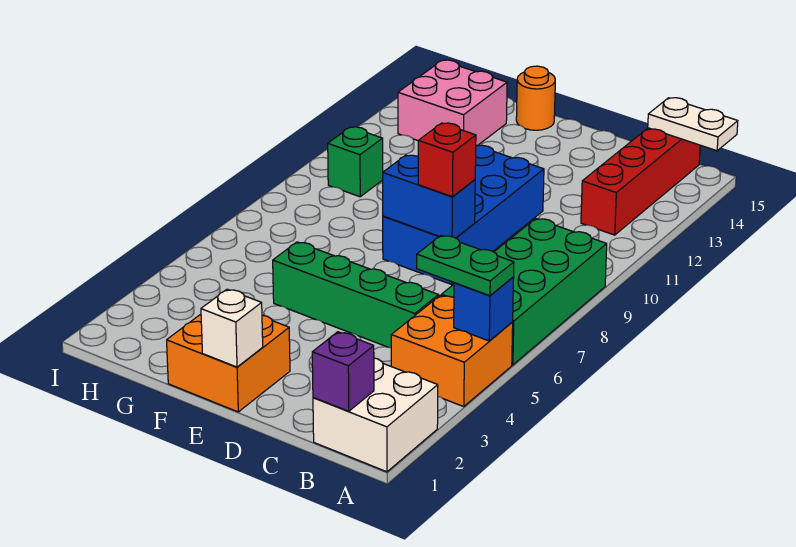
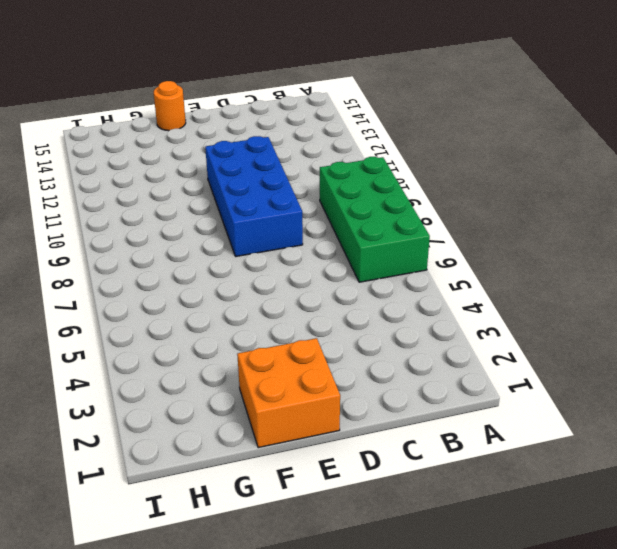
none -> white brick A1:B2 level 1
none -> orange brick A4:B5 level 1
none -> red brick B12:B15 level 1

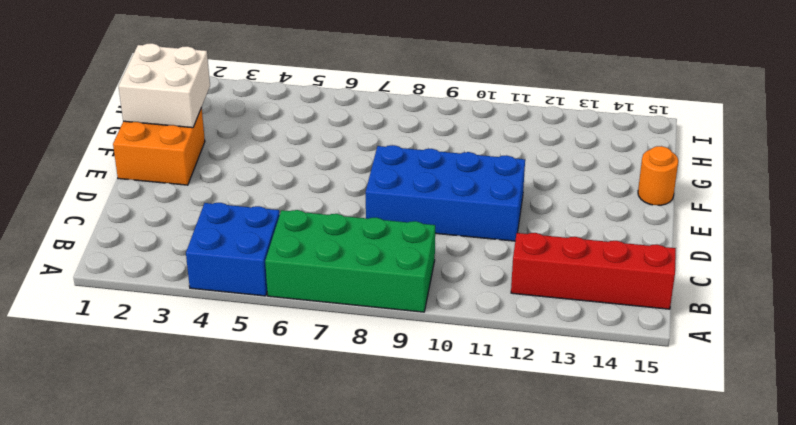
blue brick A4:B5 level 1 -> orange brick A4:B5 level 1
white brick F1:G2 level 2 -> white brick A1:B2 level 1
none -> green brick C5:F5 level 1
none -> pink brick G13:H14 level 1
none -> green brick H10 level 1

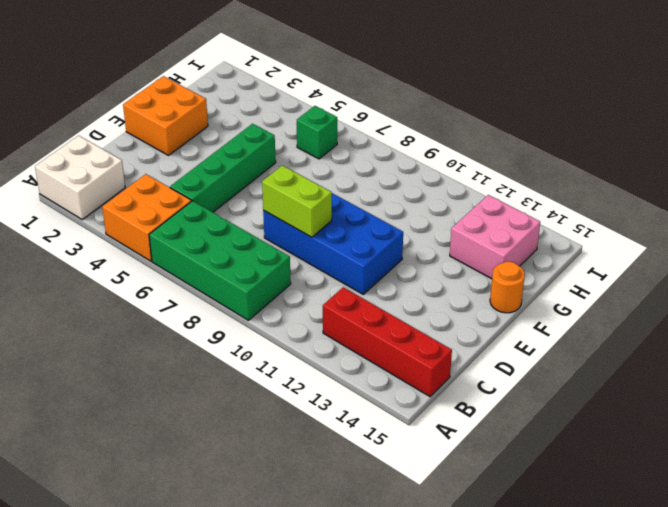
lime brick D8:D9 level 2 -> blue brick D8:E8 level 2
green brick H6 level 1 -> green brick H10 level 1
none -> blue brick A5 level 2
none -> white plate A15:B15 level 2
none -> purple brick B1 level 2

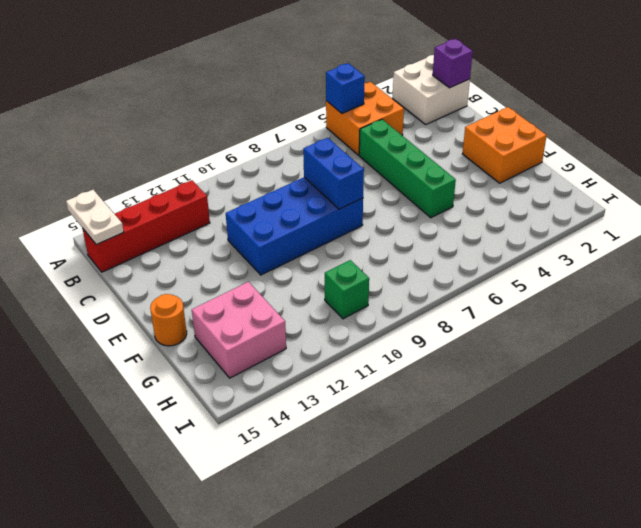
none -> green brick A6:B9 level 1
none -> white brick E1 level 2
none -> green plate A5:B5 level 3

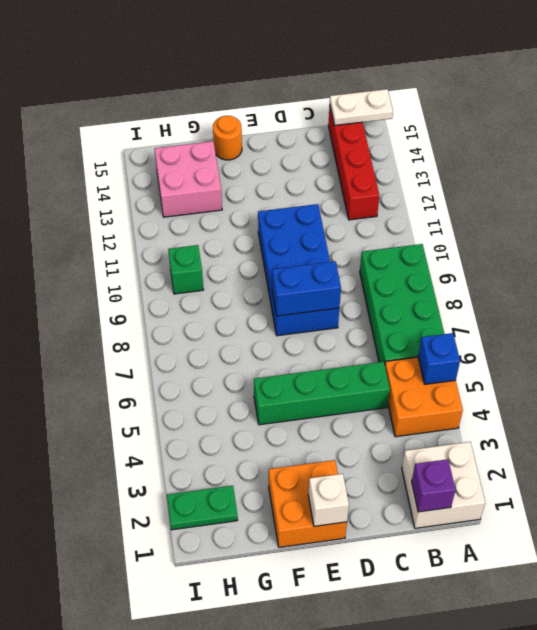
green plate H2:I2 level 1 -> green plate A5:B5 level 3
none -> red brick D8 level 3

